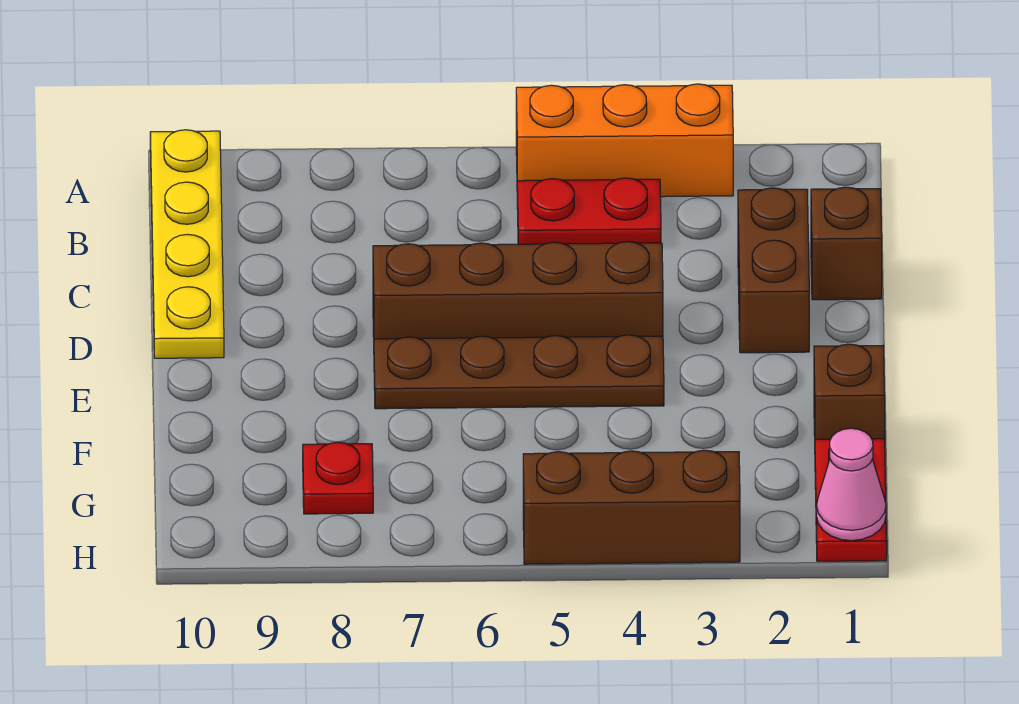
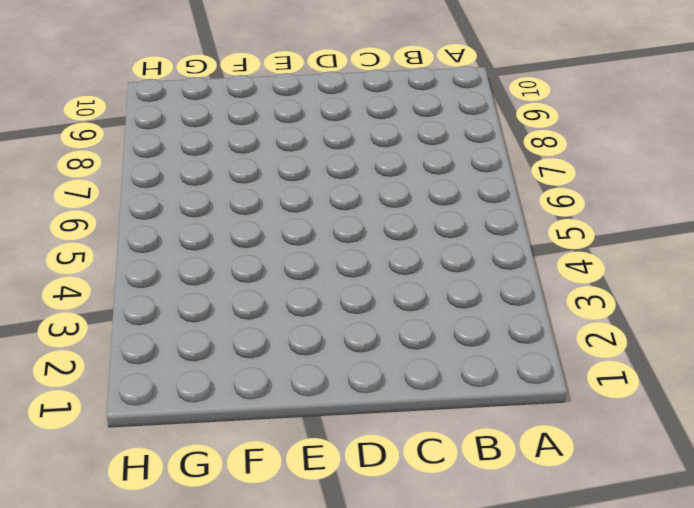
none -> orange brick A3:A5 level 1
none -> yellow plate A10:D10 level 1
none -> red plate B4:B5 level 1

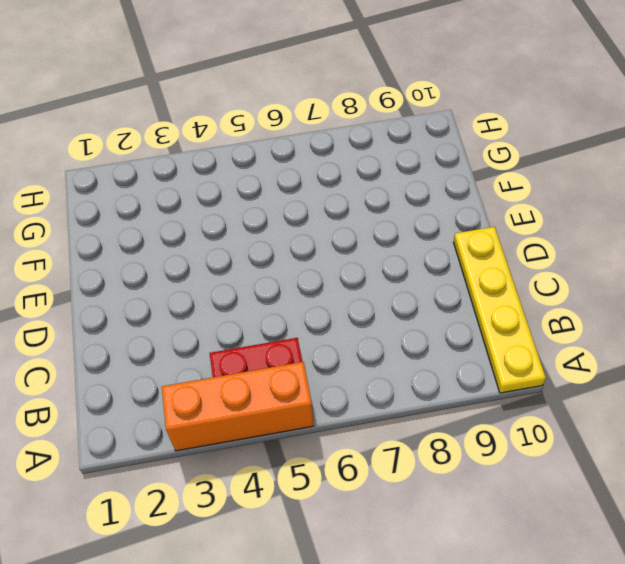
none -> brown brick C1 level 1
none -> brown brick C2:D2 level 1
none -> brown brick D4:D7 level 1

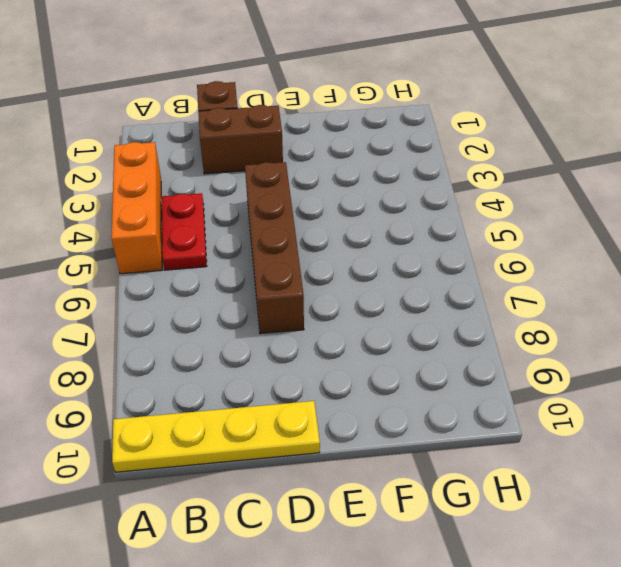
none -> brown plate E4:E7 level 1
none -> brown brick F1 level 1
none -> red plate G1:H1 level 1

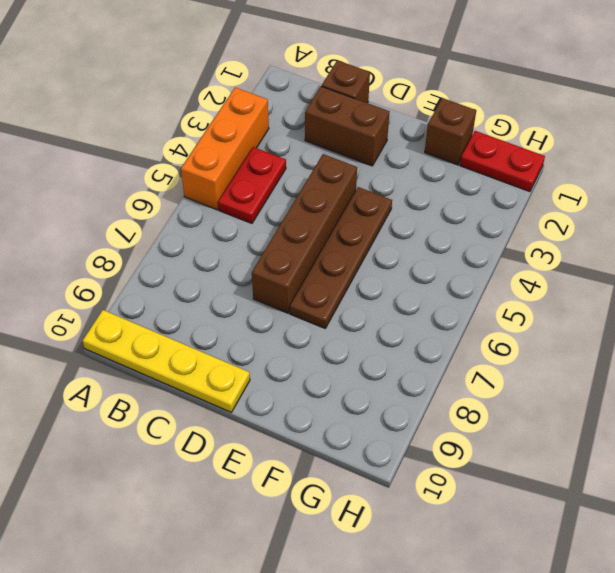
none -> red plate G8 level 1
none -> brown brick H3:H5 level 1
none -> pink cone H1 level 2

